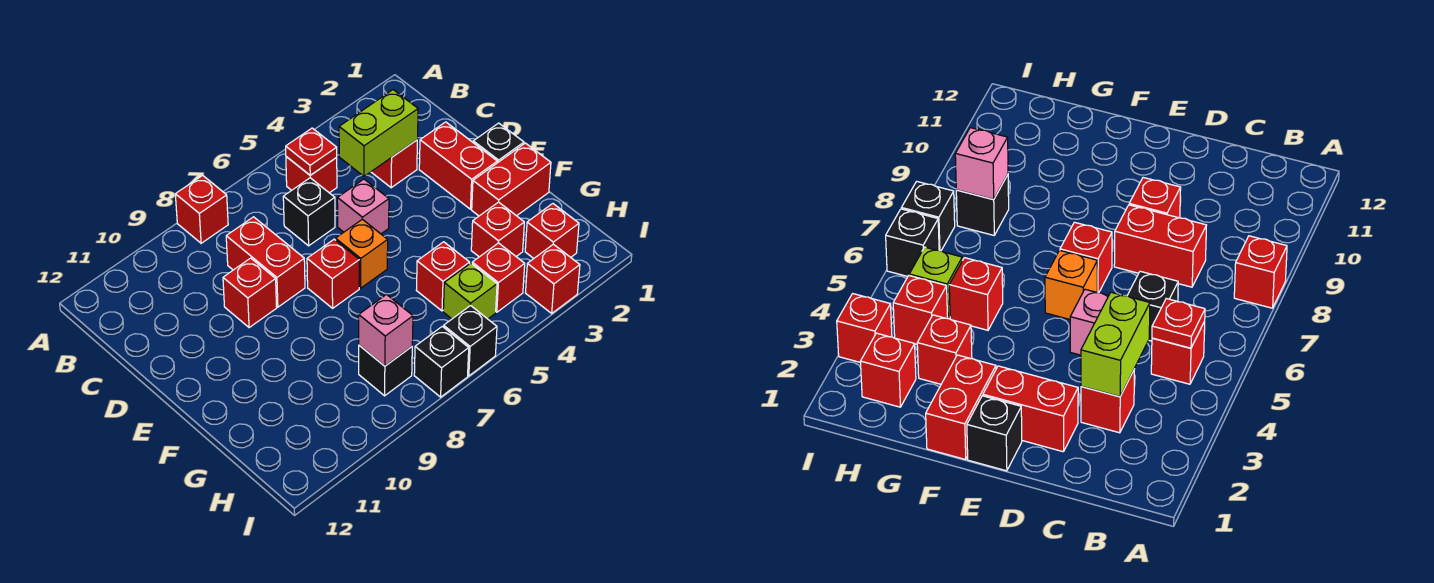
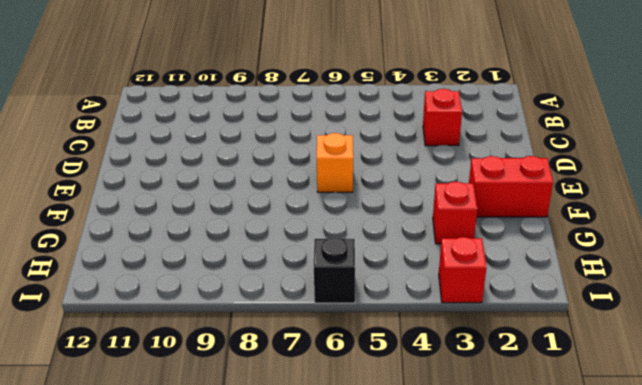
none -> red brick A8 level 1
none -> red brick B5 level 1
none -> black brick C6 level 1

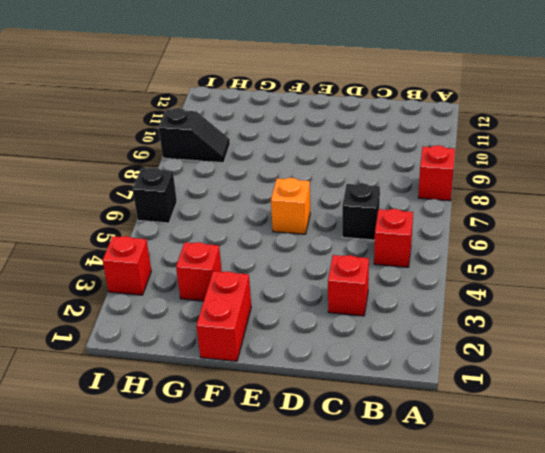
black slope H9:I9 level 1 top I -> none
none -> red brick C8:D8 level 1
none -> red brick D2:E2 level 1
none -> pink brick D5 level 1

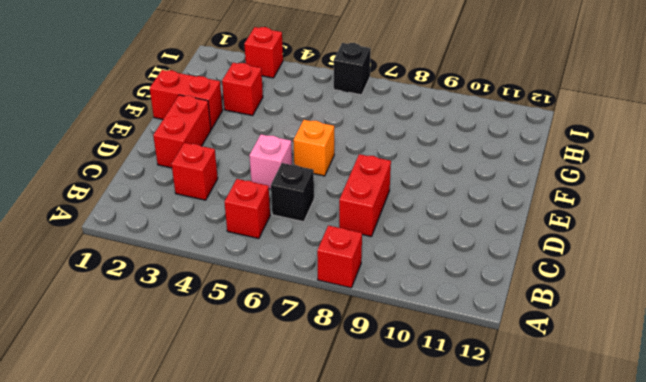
none -> red brick D9 level 1
none -> black brick E1 level 1
none -> red brick E7 level 1

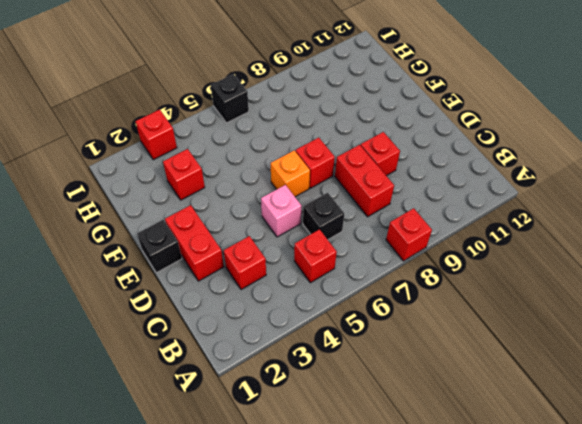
none -> red brick F1:F2 level 1
none -> red brick G5 level 1
none -> red brick H2 level 1

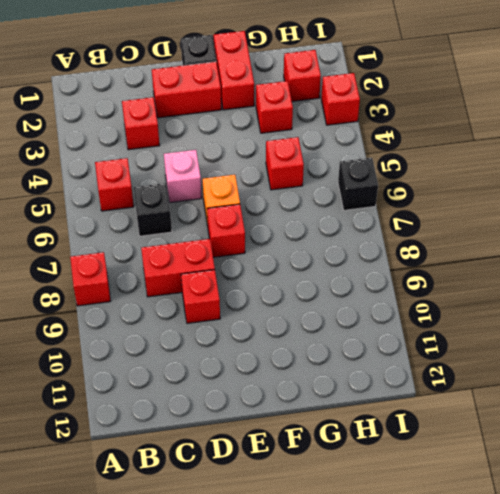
none -> red brick H4 level 1
none -> lime brick H5 level 1
none -> black brick H8 level 1

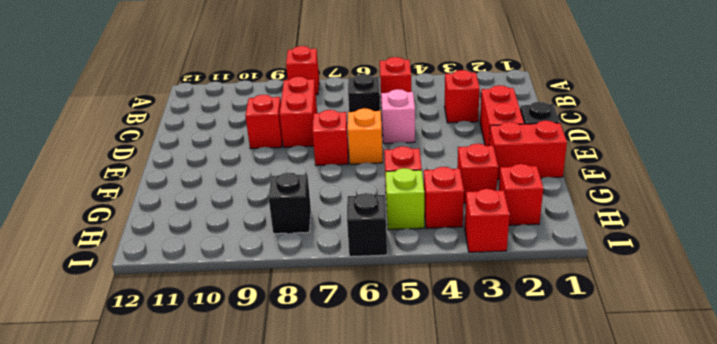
none -> black brick I7 level 1
none -> red plate B5 level 2
none -> lime brick C3:C4 level 2

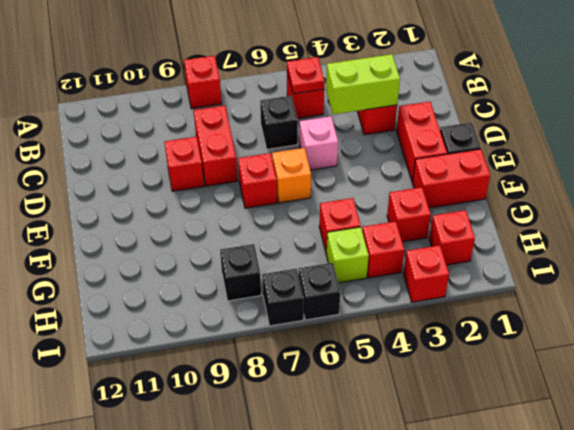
none -> pink brick H8 level 2

